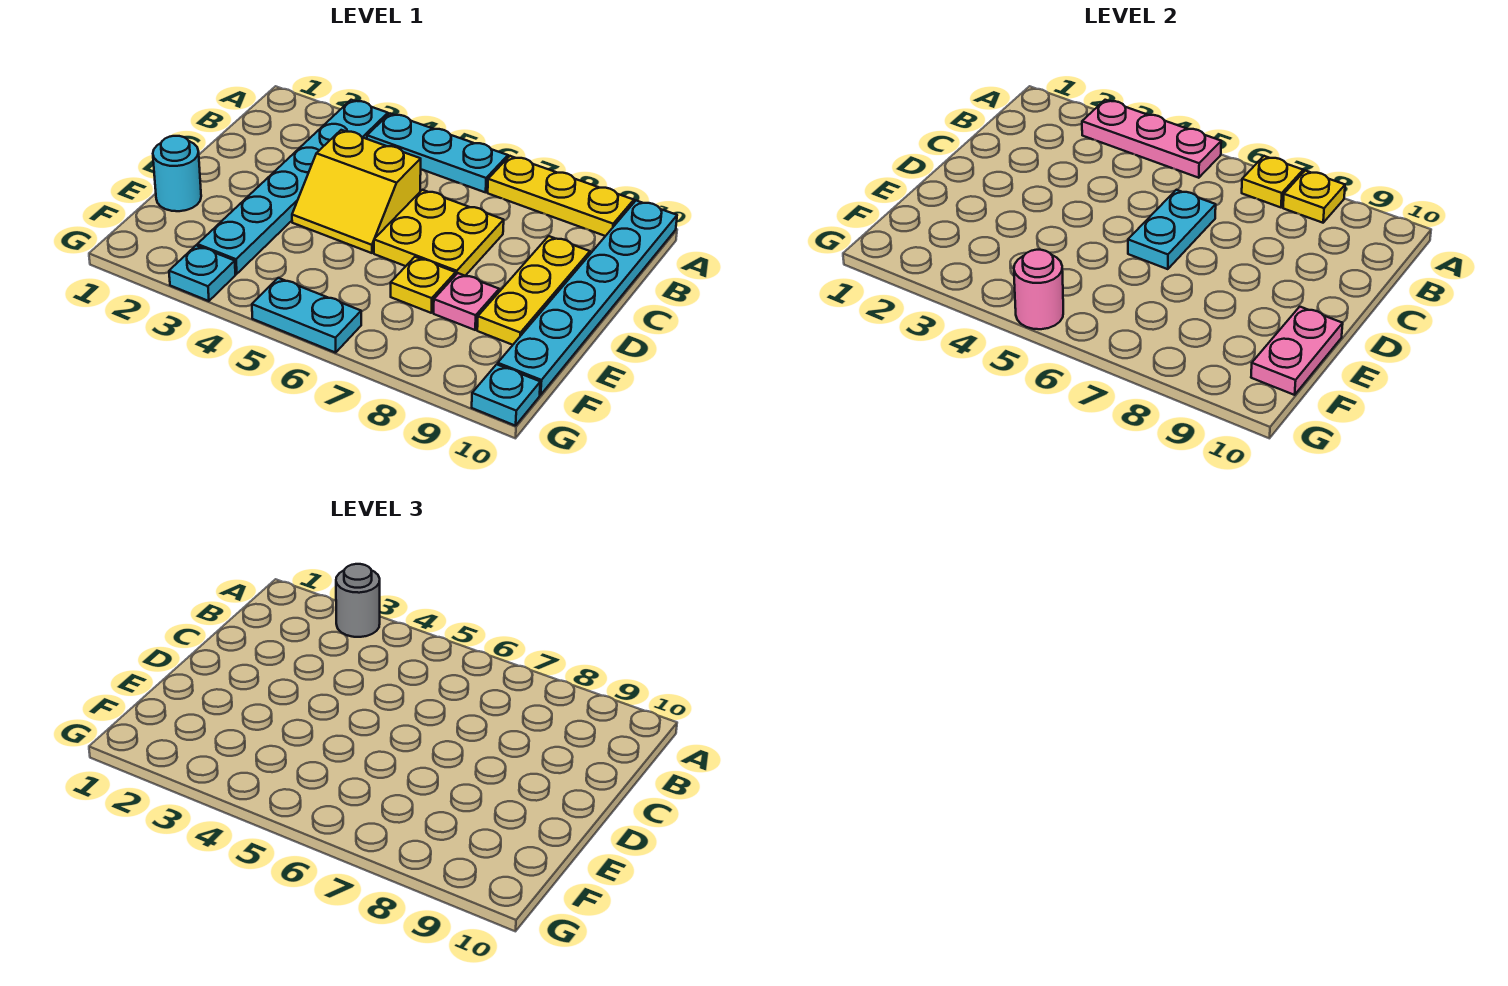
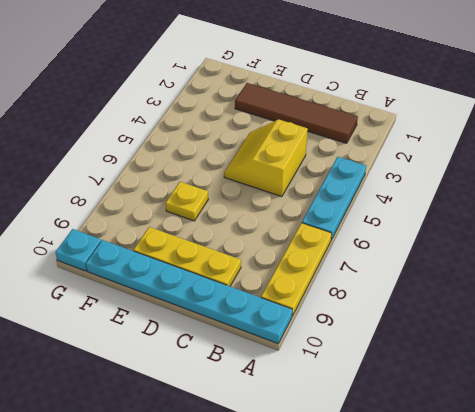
brown tile B2:E2 level 1 -> none
none -> cyan plate A3:F3 level 1
none -> yellow plate C6:D7 level 1
none -> cyan round brick E1 level 1

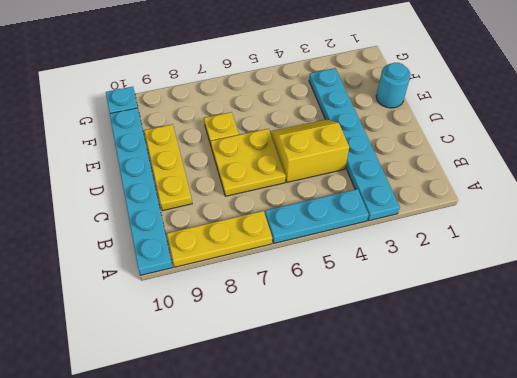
none -> pink plate E8 level 1
none -> cyan plate G3 level 1
none -> cyan plate G5:G6 level 1

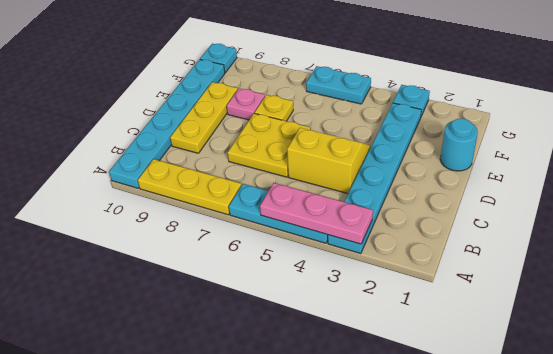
none -> yellow plate A7 level 2
none -> yellow plate A8 level 2
none -> cyan plate C6:D6 level 2

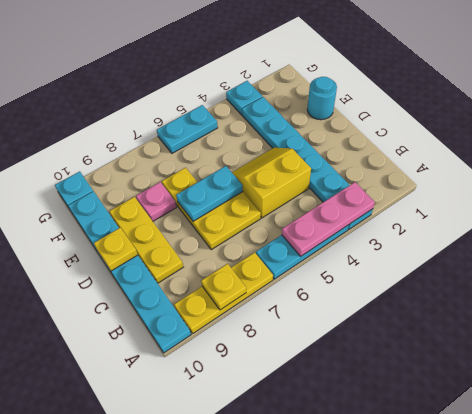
cyan plate D6:D7 level 2 -> cyan plate C6:D6 level 2
yellow plate D10 level 2 -> yellow plate A7 level 2
none -> pink plate E10:F10 level 2
none -> pink round brick G5 level 2
none -> grey round brick A3 level 3

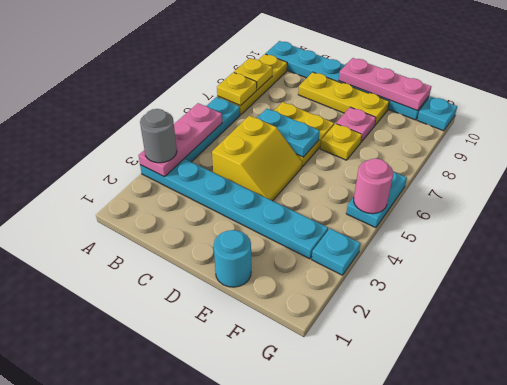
pink plate D10:F10 level 2 -> pink plate E10:F10 level 2

